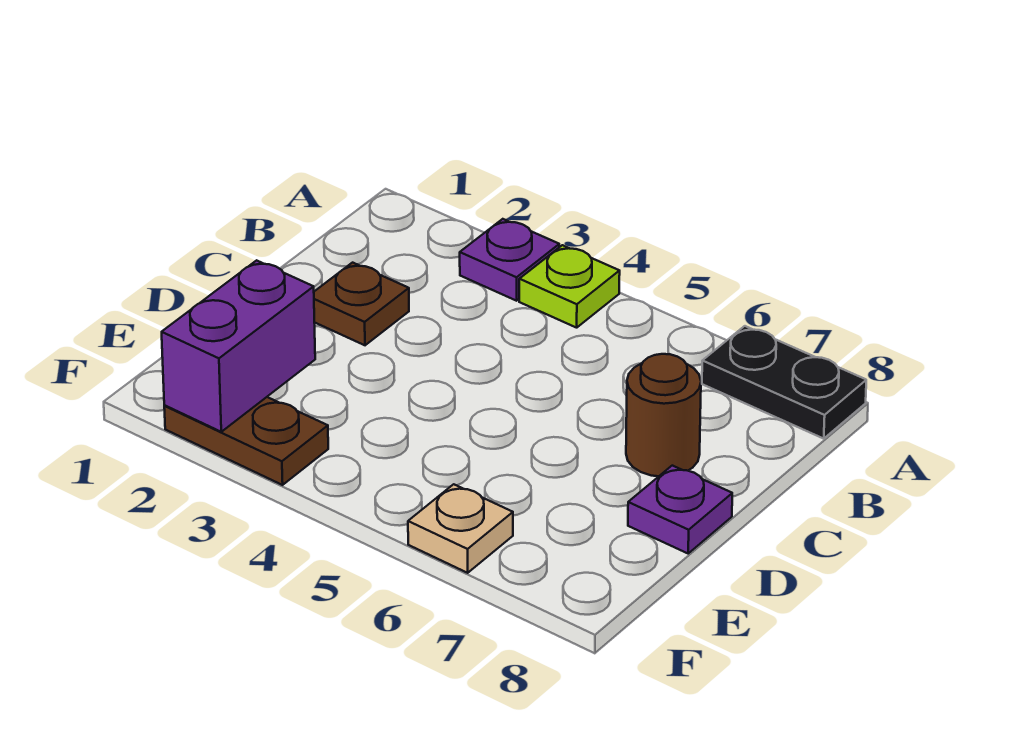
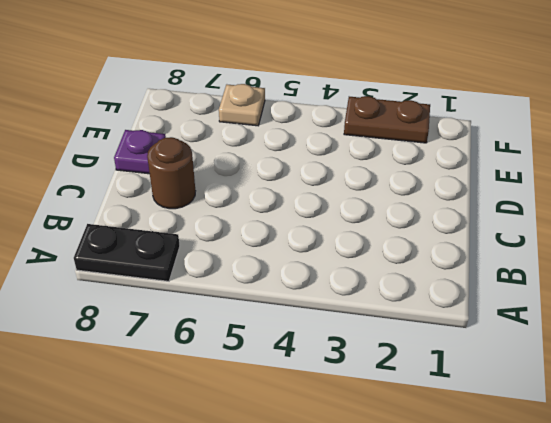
none -> purple plate A3 level 1
none -> lime plate A4 level 1

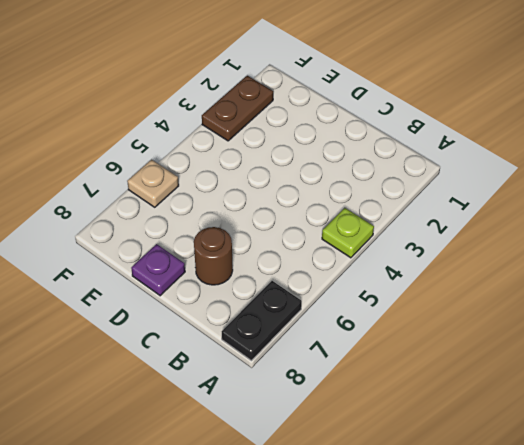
none -> purple plate A3 level 1
none -> brown plate C2 level 1

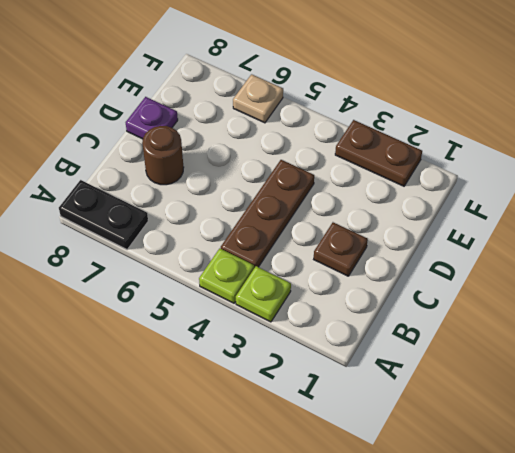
lime plate A3 level 1 -> purple plate A3 level 1
brown plate B4:D4 level 1 -> none
none -> purple brick E2:F2 level 2

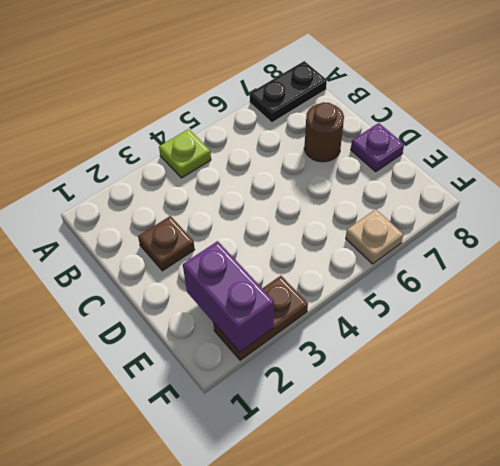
none -> purple plate A3 level 1

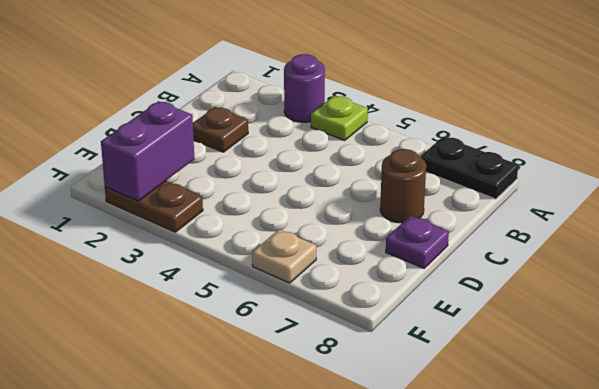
purple round brick A3 level 1 -> purple plate A3 level 1

